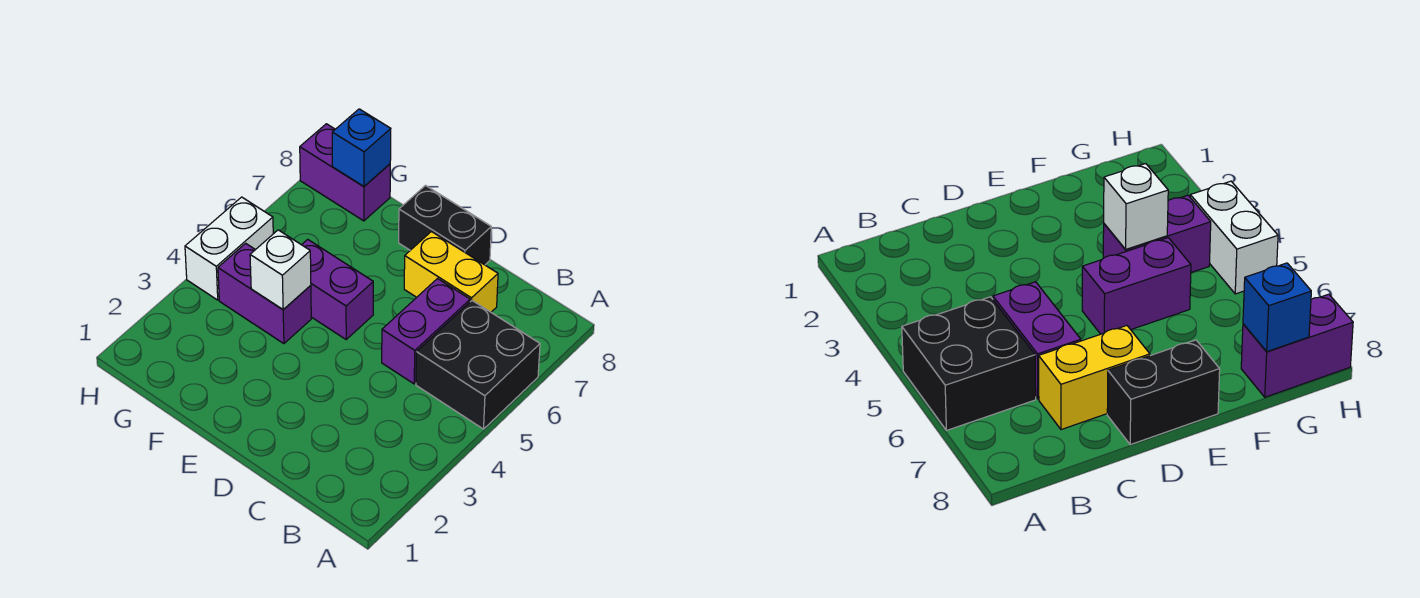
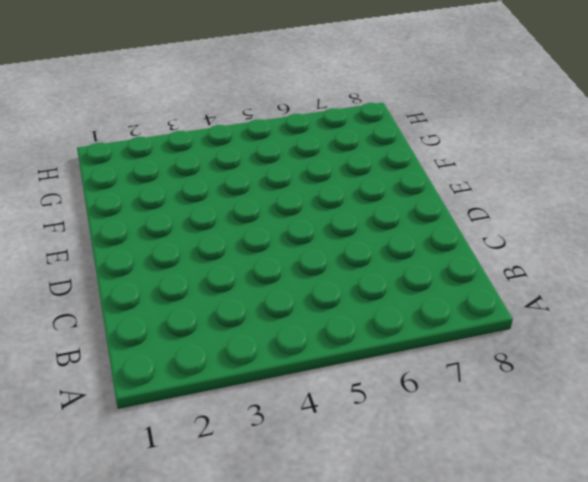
none -> black brick A5:B6 level 1
none -> purple brick C5:C6 level 1

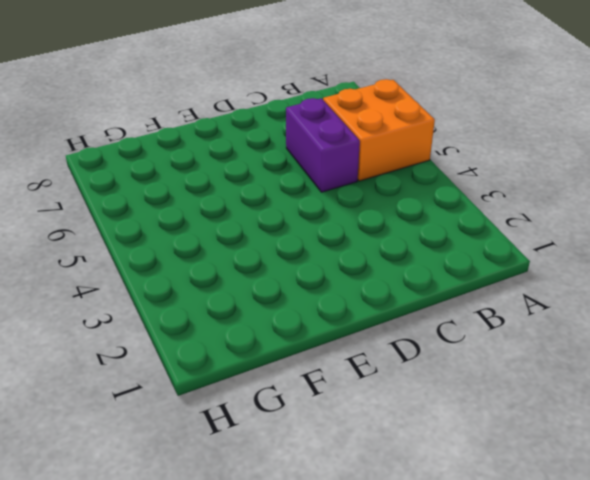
orange brick A5:B6 level 1 -> black brick A5:B6 level 1
none -> yellow brick C7:D7 level 1
none -> black brick D8:E8 level 1

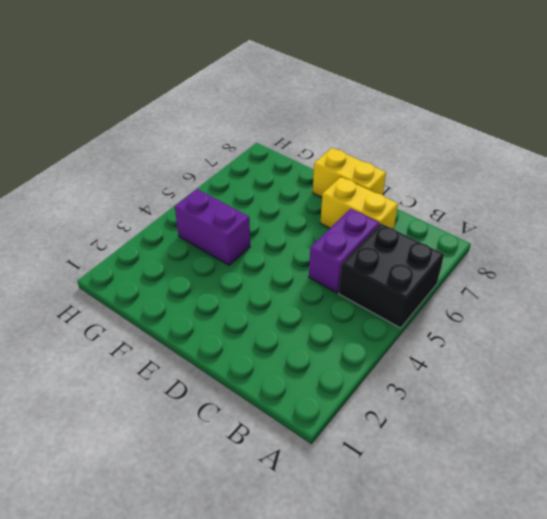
yellow brick D8:E8 level 1 -> black brick D8:E8 level 1
none -> purple brick E5:F5 level 1
none -> purple brick G8:H8 level 1

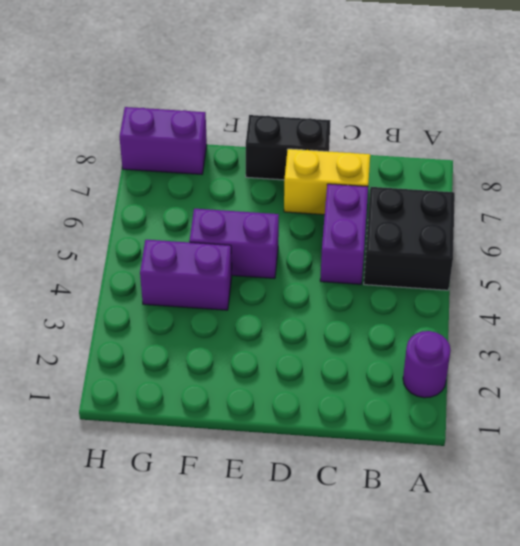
purple round brick A2 level 1 -> none
none -> white brick H4:H5 level 1
none -> white brick F4 level 2

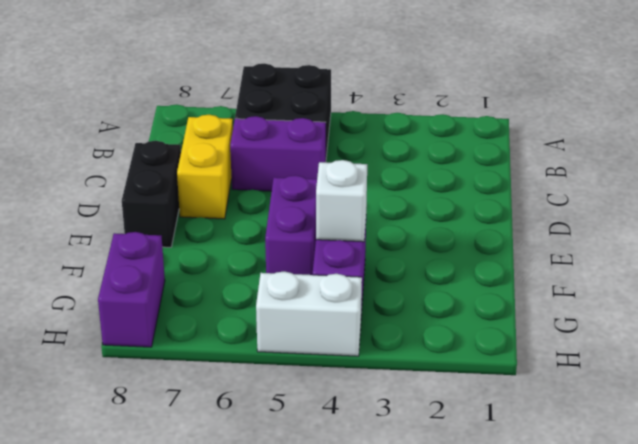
none -> blue brick G8 level 2

